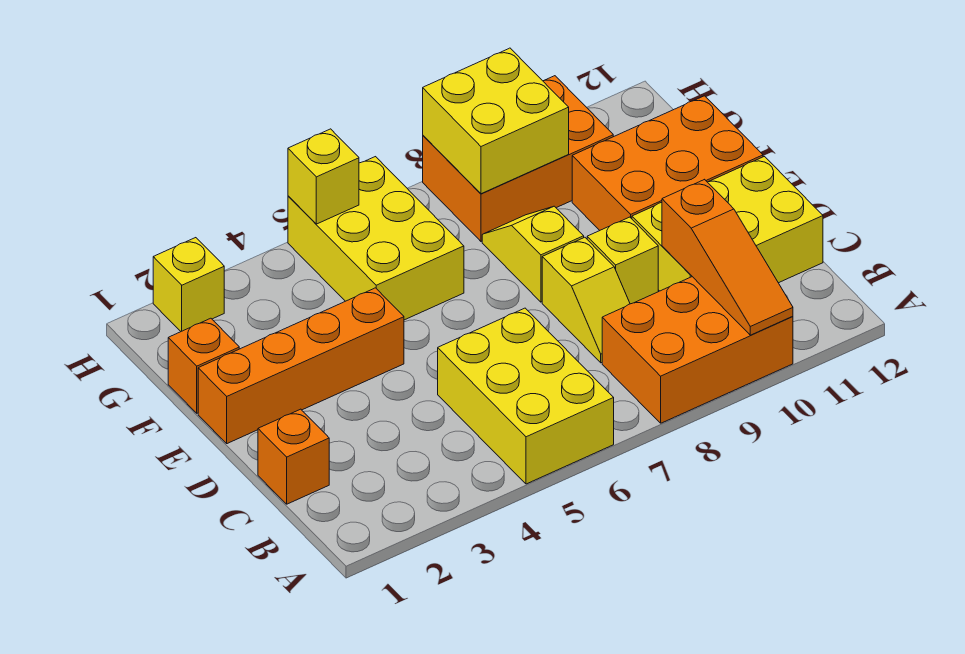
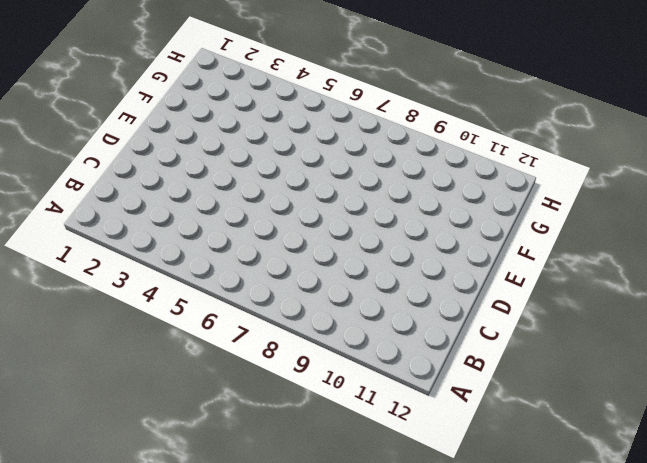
none -> yellow brick A5:C6 level 1
none -> orange brick A8:B10 level 1
none -> orange brick C1 level 1

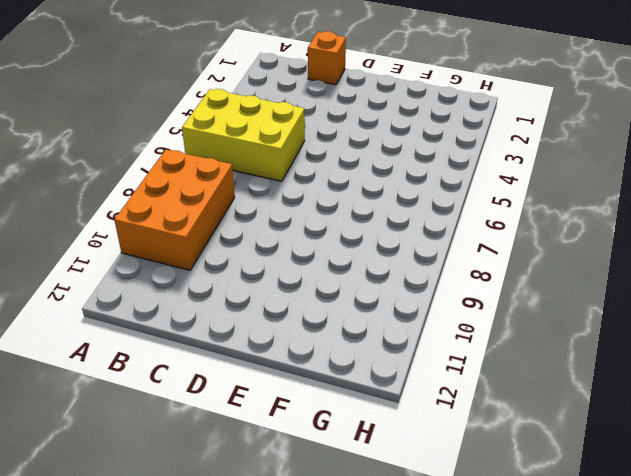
none -> yellow slope C8:D8 level 1 top D
none -> yellow brick C10:D12 level 1
none -> yellow brick D9 level 1

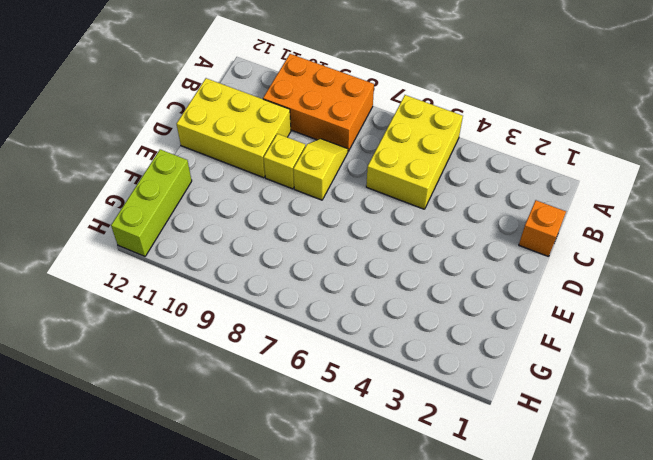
lime brick F12:H12 level 1 -> orange brick E10:F12 level 1
none -> orange brick E1:E4 level 1
none -> yellow slope E8:F8 level 1 top E
none -> orange brick F1 level 1

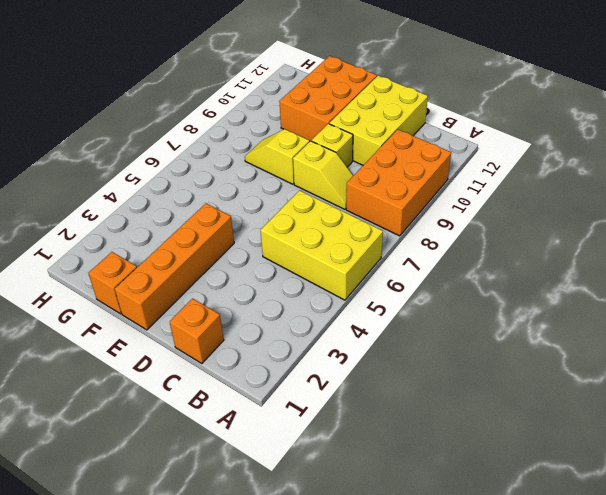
none -> yellow brick F5:H6 level 1
none -> orange brick G8:H10 level 1
none -> yellow brick H2 level 1

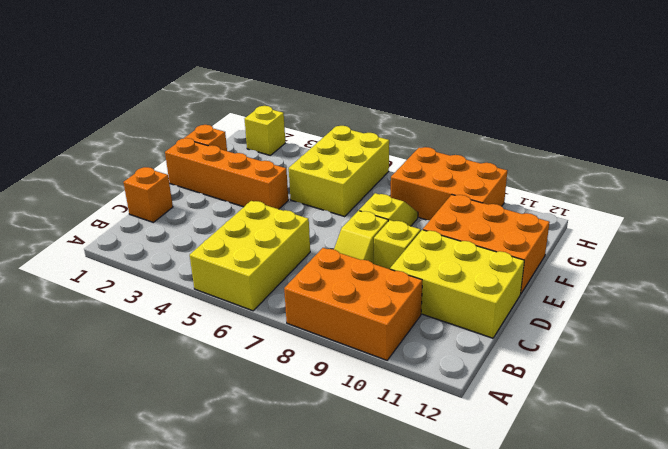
none -> orange slope A10:C10 level 2 top C
none -> yellow brick G8:H9 level 2
none -> yellow brick H5 level 2

